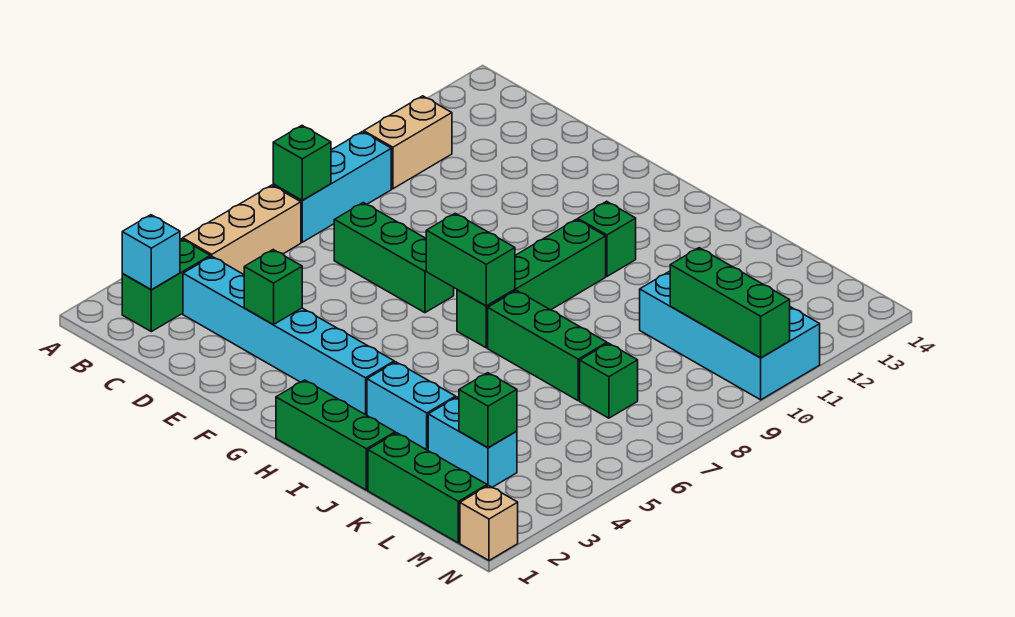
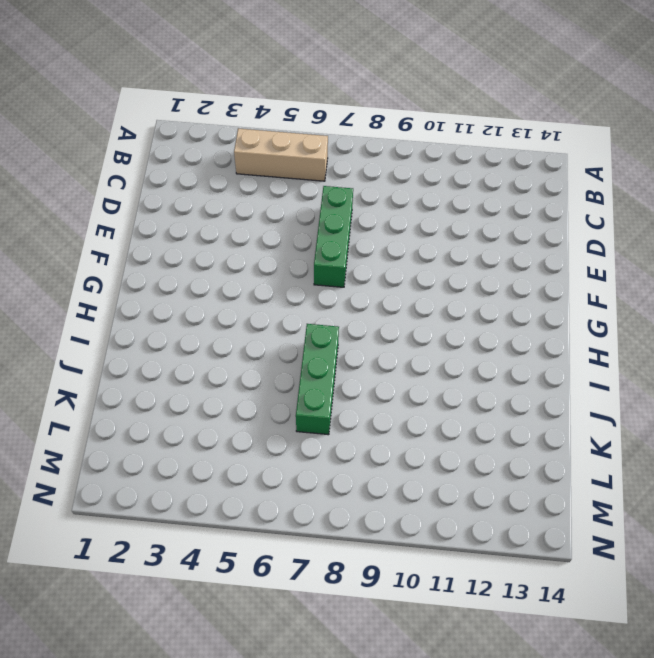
none -> green brick B2:B3 level 1
none -> cyan brick B7:B9 level 1
none -> tan brick B10:B11 level 1

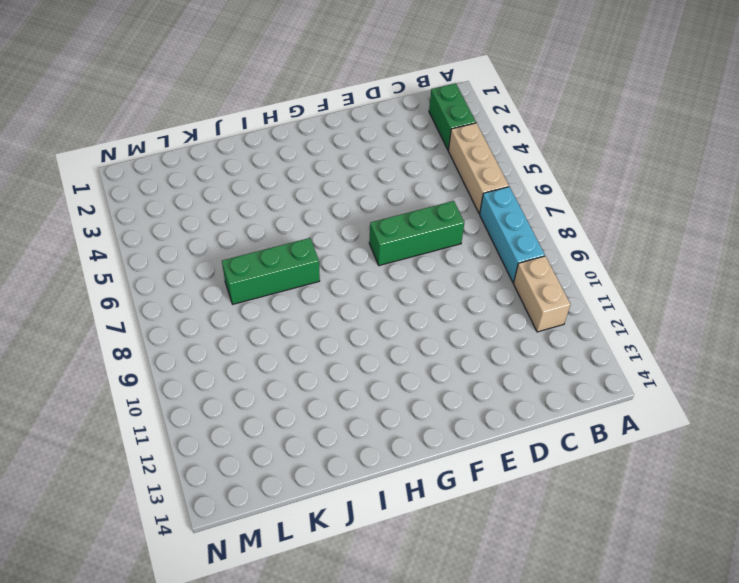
none -> cyan brick C3:H3 level 1
none -> green brick H1:J1 level 1
none -> green brick H7:H10 level 1

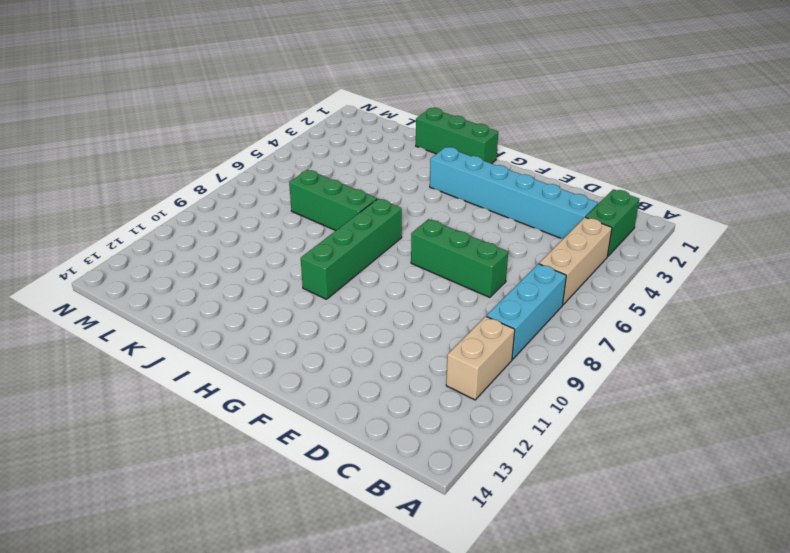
none -> green brick H11 level 1
none -> cyan brick I3:J3 level 1
none -> green brick K1:M1 level 1

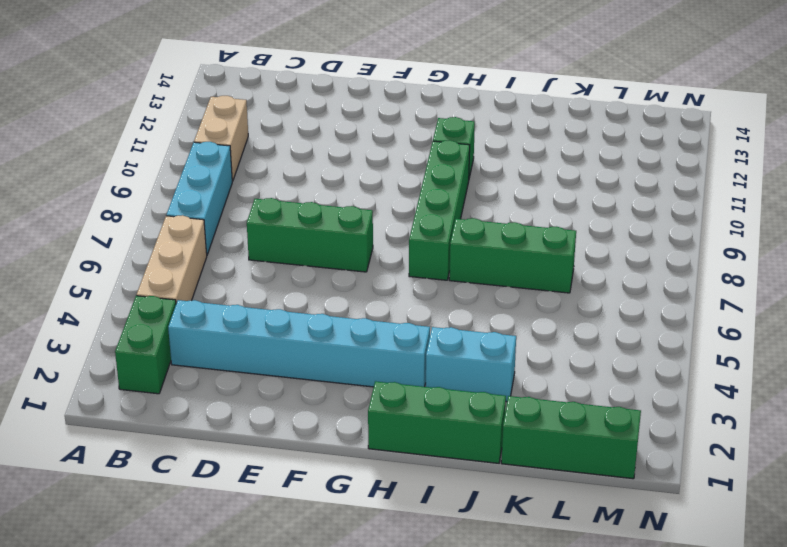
none -> cyan brick K3:L3 level 1
none -> cyan brick K10:N11 level 1
none -> green brick L7 level 1

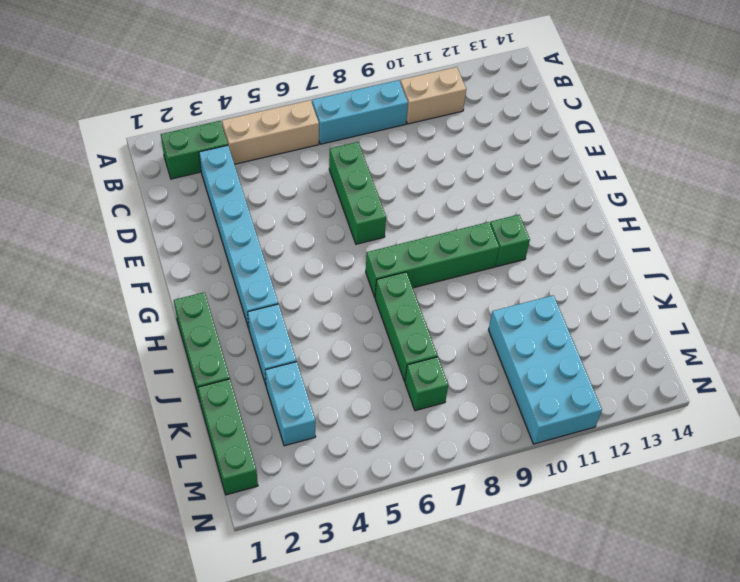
none -> tan brick N1 level 1
none -> cyan brick B2 level 2
none -> green brick B7 level 2

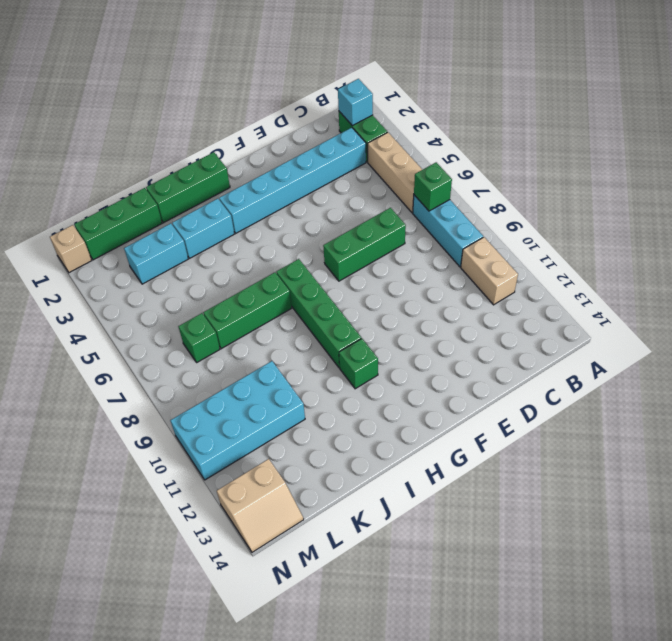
tan slope M13:N14 level 1 top 13 -> none
none -> green brick E3 level 2
none -> green brick G7:H7 level 2
none -> green brick L3 level 2

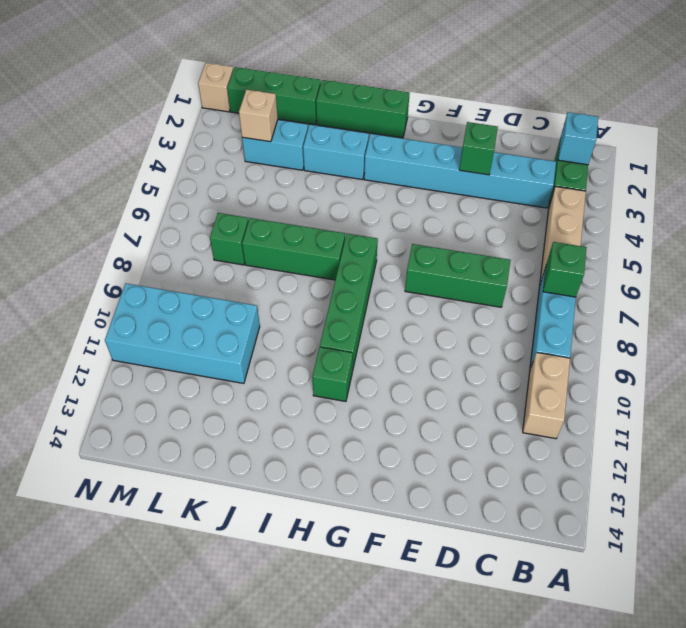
tan brick L3 level 2 -> green brick L3 level 2
none -> green brick G7:H7 level 2
none -> green brick L10:N10 level 2

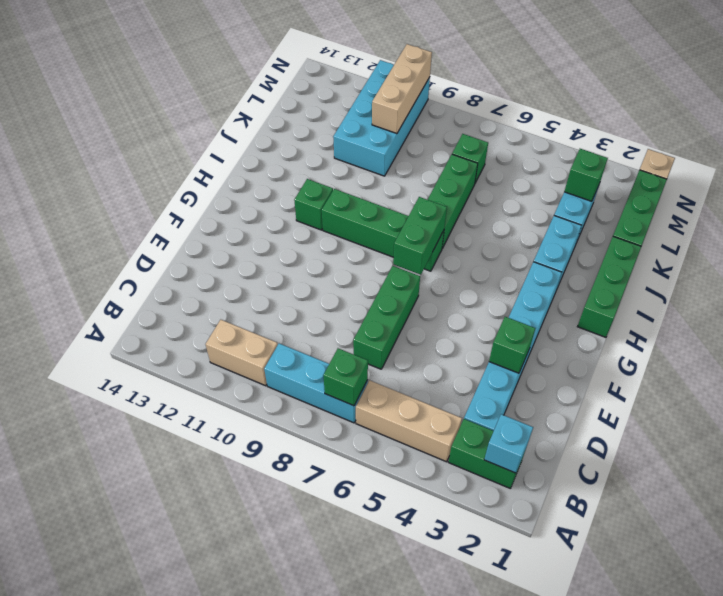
tan brick L10:N10 level 2 -> green brick L10:N10 level 2

